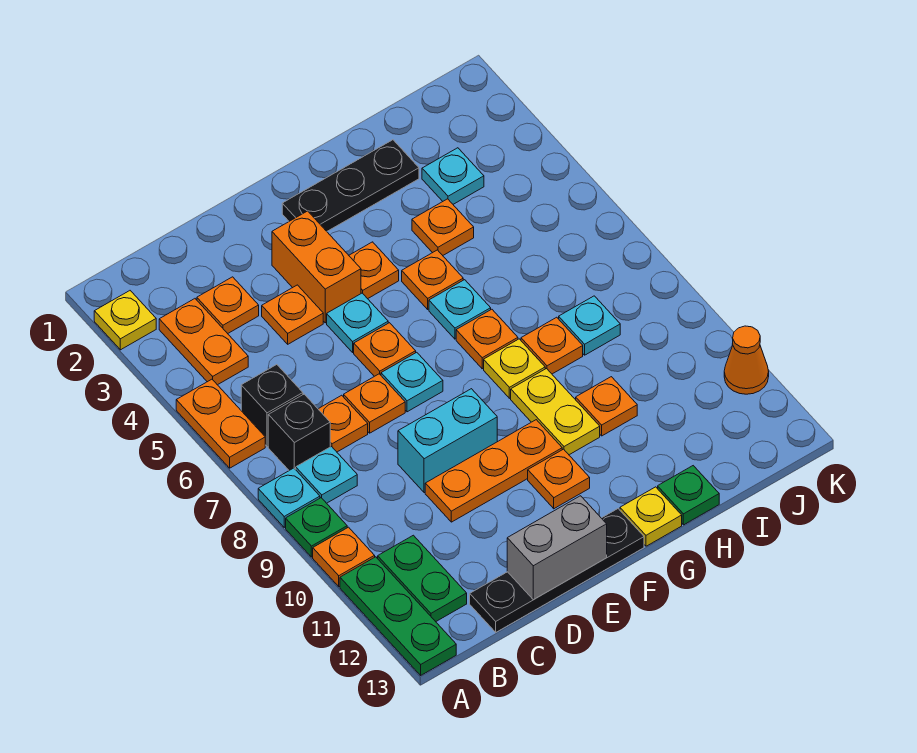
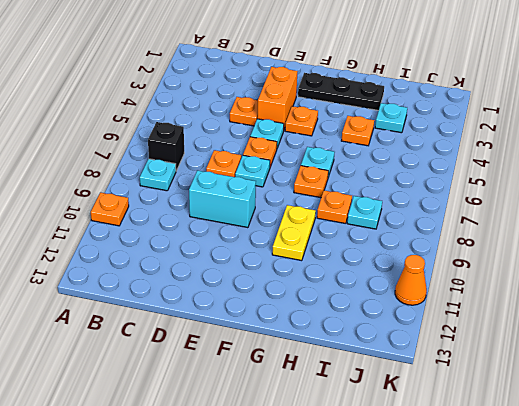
none -> yellow plate A2 level 1
none -> orange plate A5:A6 level 1
none -> cyan plate A8 level 1
none -> green plate A9 level 1

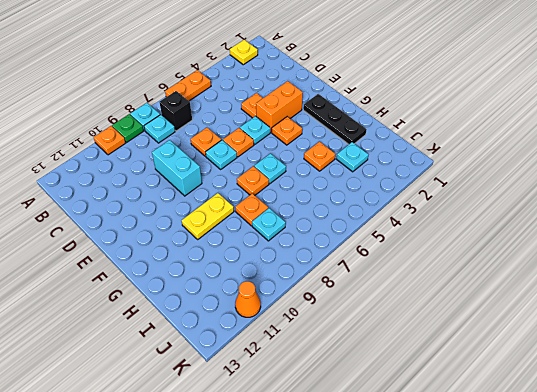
none -> green plate A11:A13 level 1
none -> orange plate B3:B4 level 1
none -> black brick B6 level 1
none -> green plate B11:B12 level 1

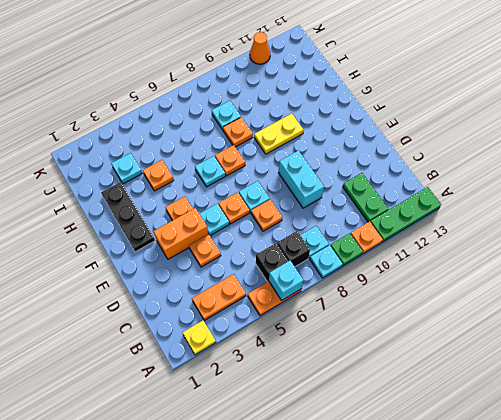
cyan brick A6 level 2 -> none
green plate B11:C11 level 1 -> green plate B11:B12 level 1
none -> orange plate C3 level 1
none -> orange plate C7 level 1
none -> black plate C13:F13 level 1
none -> orange plate D10:F10 level 1

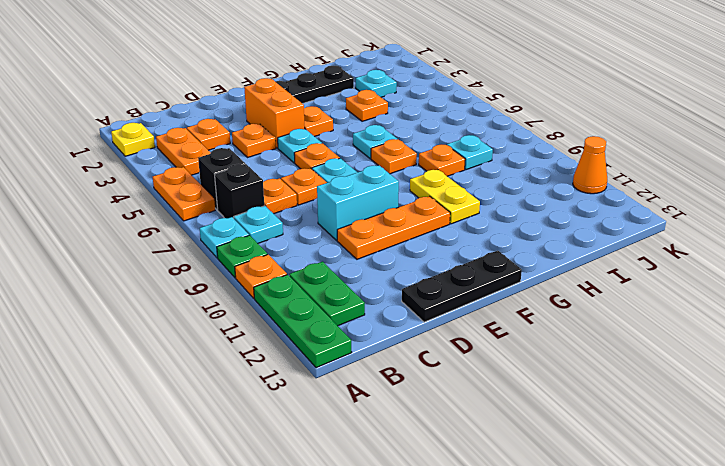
black plate D13:F13 level 1 -> black plate C13:F13 level 1
none -> orange plate F11 level 1
none -> orange plate G5 level 1
none -> yellow plate G8 level 1
none -> yellow plate G13 level 1

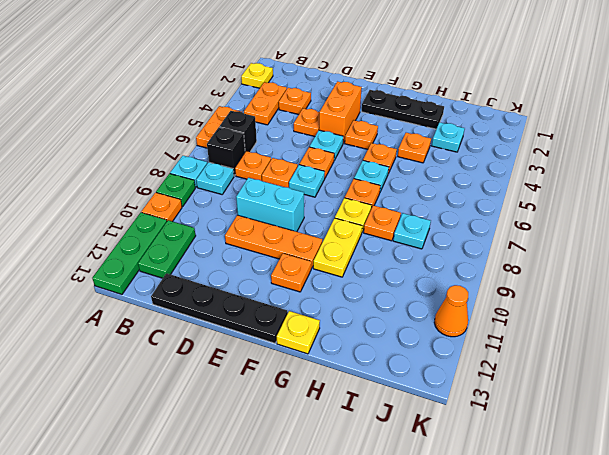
none -> orange plate H10 level 1
none -> green plate H13 level 1
none -> grey brick D13:E13 level 2

